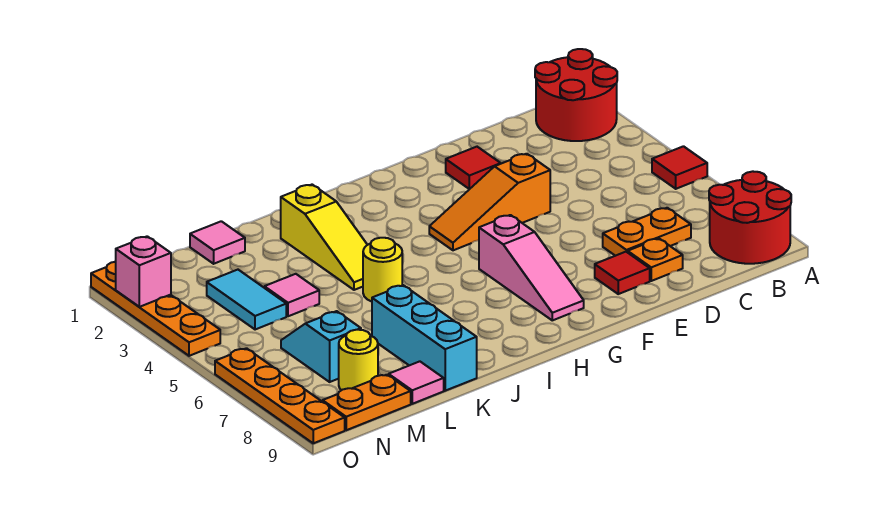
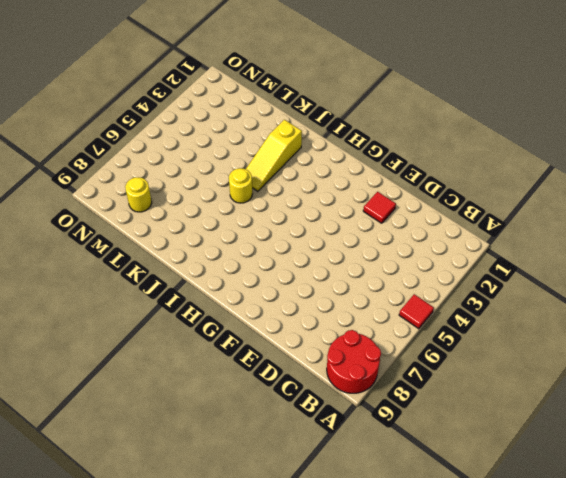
none -> red round brick A1:B2 level 1
none -> orange plate C7:D7 level 1
none -> orange plate D8 level 1

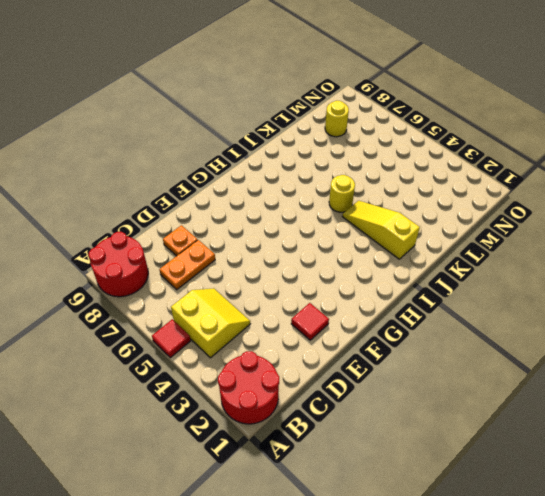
yellow slope B4:C5 level 1 top B -> none
none -> orange slope E4:G4 level 1 top E
none -> red tile E8 level 1
none -> pink slope G6:G8 level 1 top 6

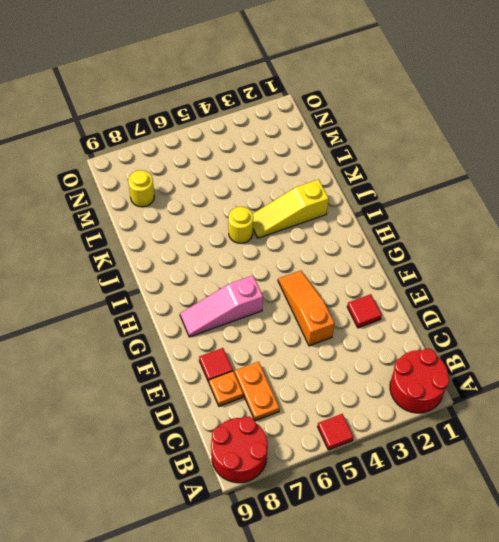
none -> cyan brick K7:K9 level 1
none -> pink tile L1 level 1
none -> pink tile L4 level 1

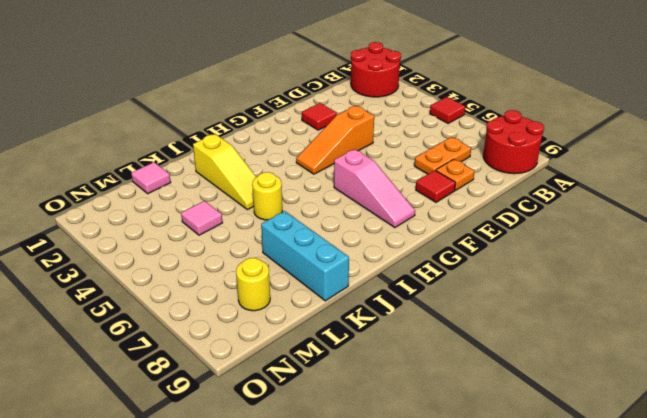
none -> pink tile L9 level 1
none -> cyan tile M3:M4 level 1
none -> cyan slope M6:M7 level 1 top 7

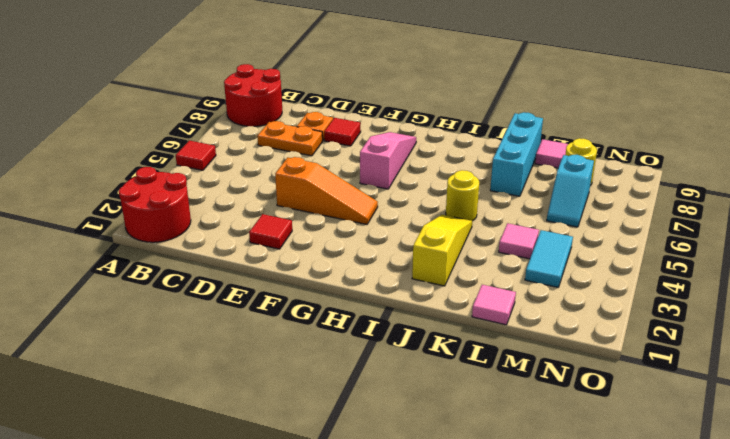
none -> orange plate M9:N9 level 1
none -> orange plate O1:O4 level 1
none -> orange plate O6:O9 level 1

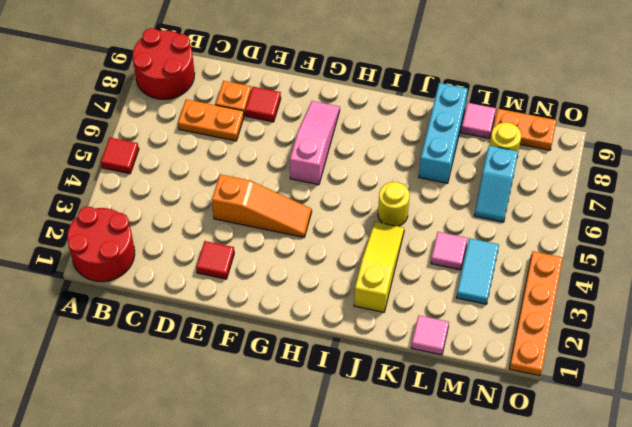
none -> orange plate O6:O9 level 1
none -> pink brick O2 level 2

